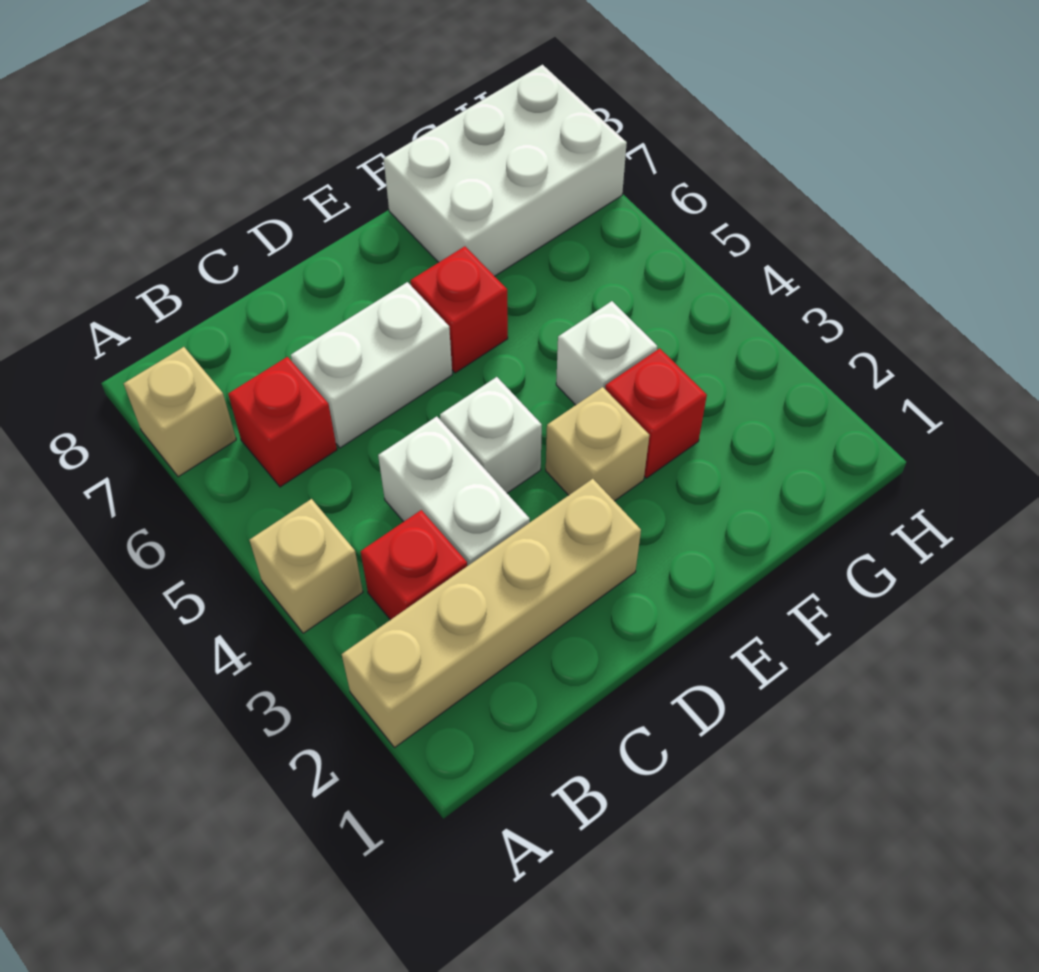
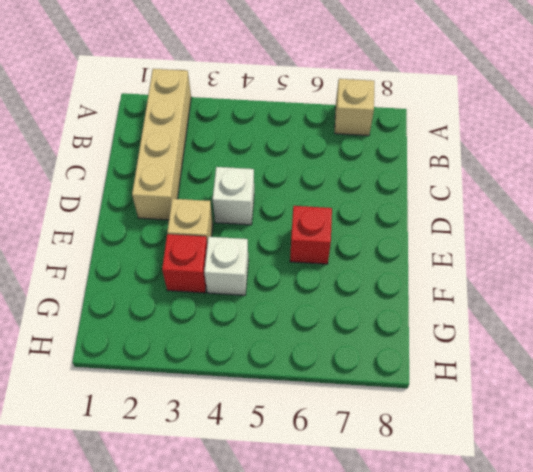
none -> tan brick A4 level 1
none -> red brick B3 level 1
none -> red brick B6 level 1

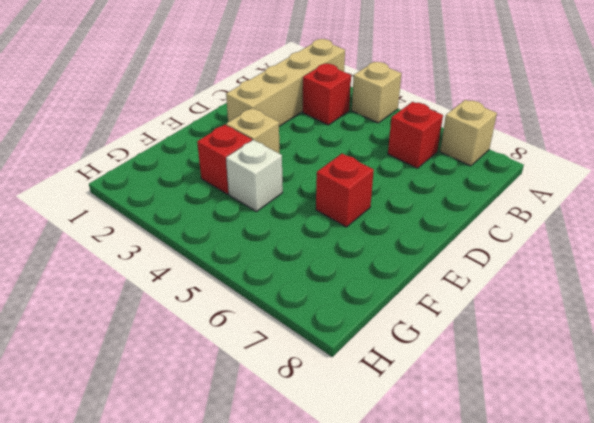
none -> white brick C3:C4 level 1
none -> white brick C6:D6 level 1
none -> white brick D4 level 1

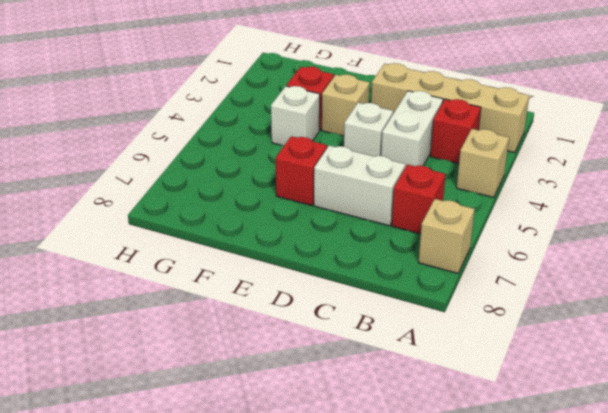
none -> white brick F7:H8 level 1

